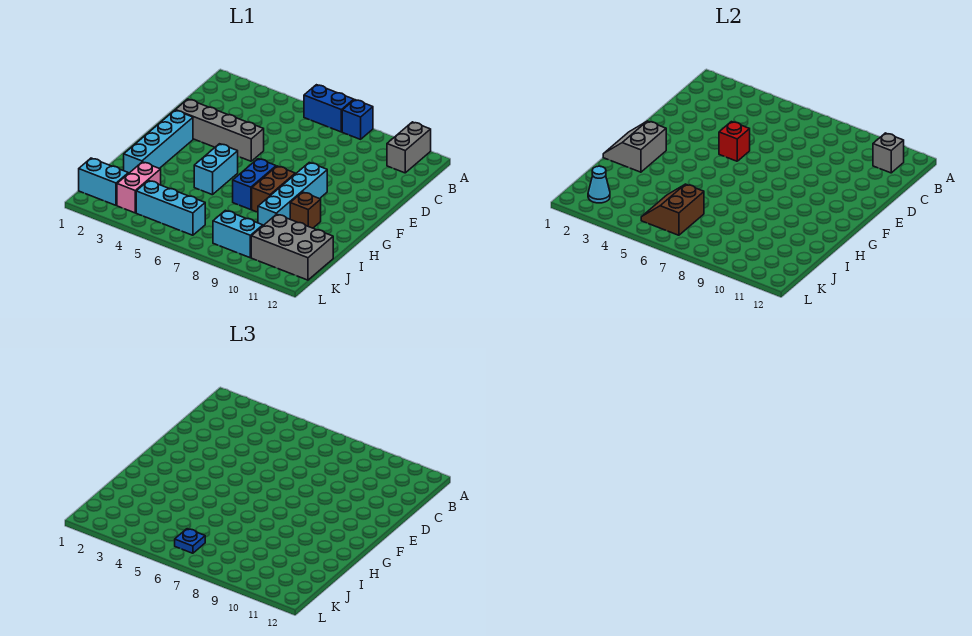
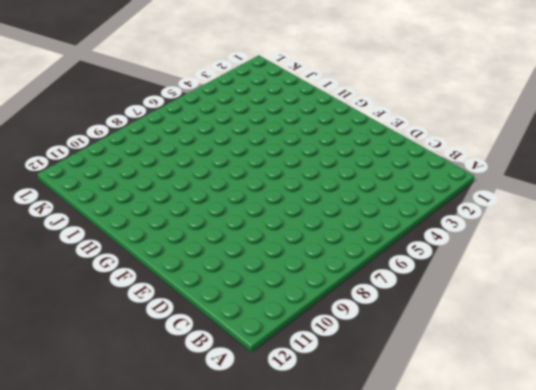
none -> blue brick A6:A7 level 1
none -> blue brick A8 level 1
none -> grey brick A11:B11 level 1

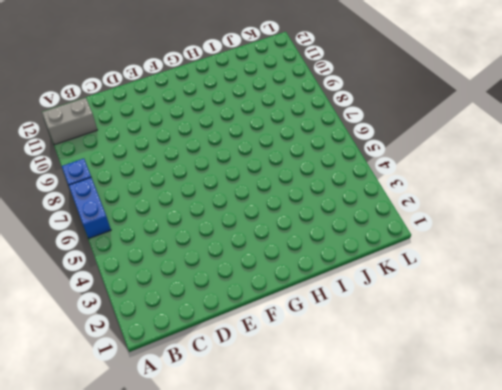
none -> grey brick E2:E5 level 1
none -> cyan brick F2:I2 level 1
none -> cyan brick F9:I9 level 1

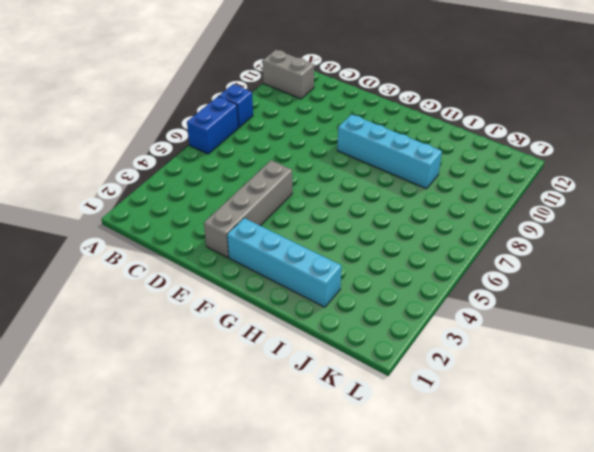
none -> cyan brick G5:H5 level 1
none -> blue brick G7:H7 level 1
none -> brown brick G8:H8 level 1

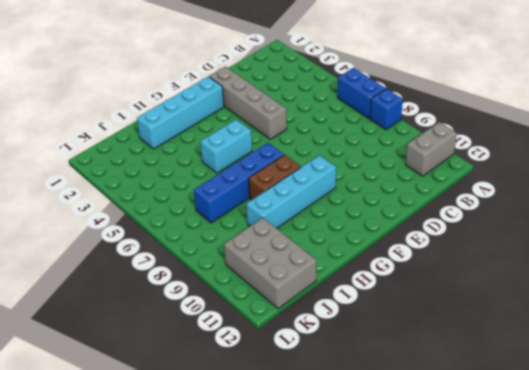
blue brick G7:J7 level 1 -> blue brick G7:H7 level 1
none -> brown brick H10 level 1
none -> pink brick J3:K3 level 1
none -> cyan brick K1:K2 level 1

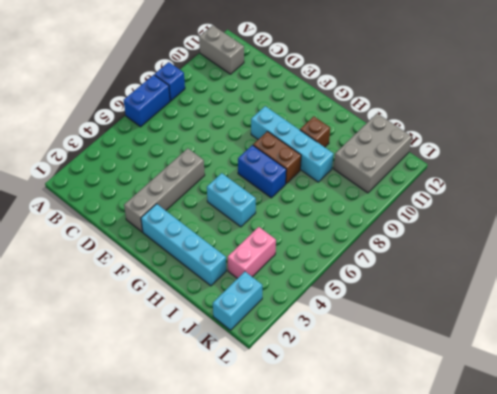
pink brick J3:J4 level 1 -> pink brick J3:K3 level 1
none -> cyan brick K4:K6 level 1
none -> cyan brick K8:K9 level 1
none -> grey brick B11 level 2

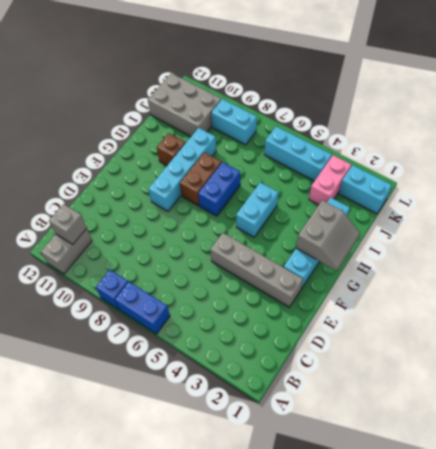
none -> red brick E5 level 2
none -> brown slope J5:K6 level 2 top 6
none -> cyan cone K2 level 2

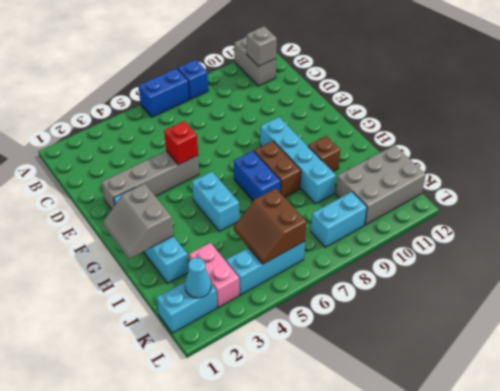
none -> blue plate K6 level 3

